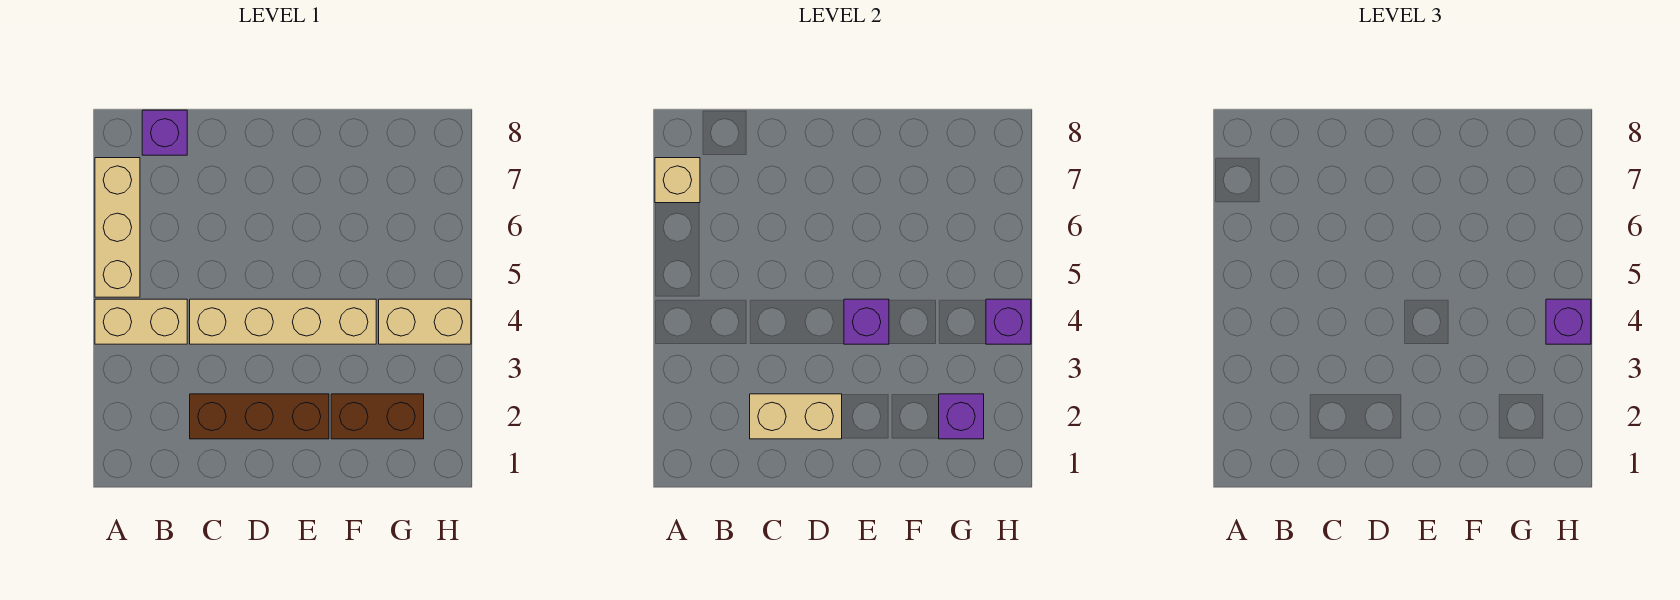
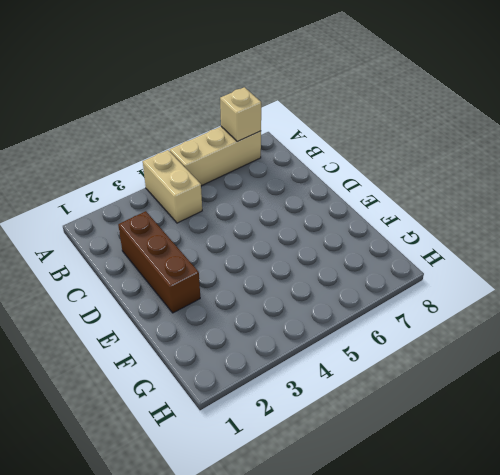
none -> purple brick B8 level 1
none -> tan brick C4:F4 level 1
none -> brown brick F2:G2 level 1

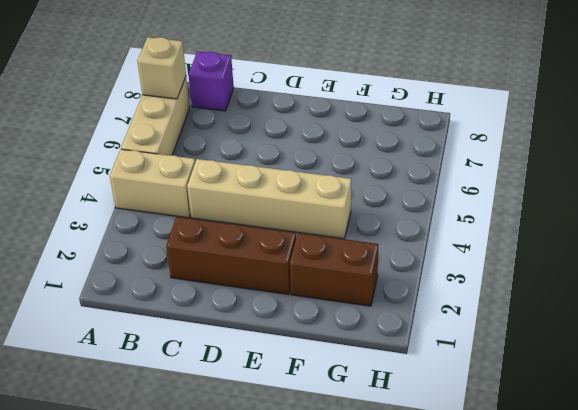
none -> tan brick G4:H4 level 1
none -> tan brick C2:D2 level 2
none -> purple brick E4 level 2

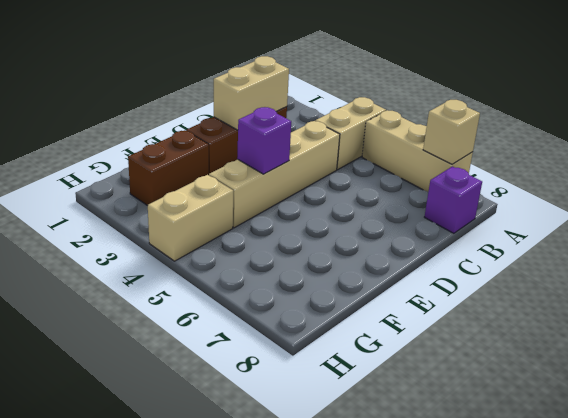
none -> purple brick G2 level 2
none -> purple brick H4 level 2
none -> purple brick H4 level 3

